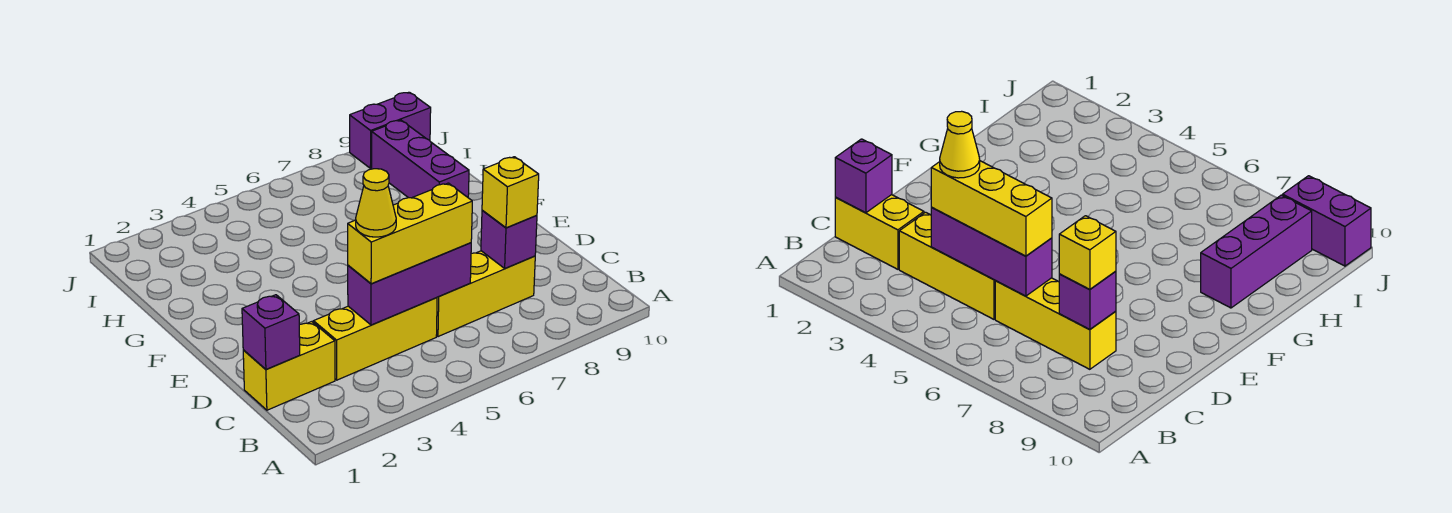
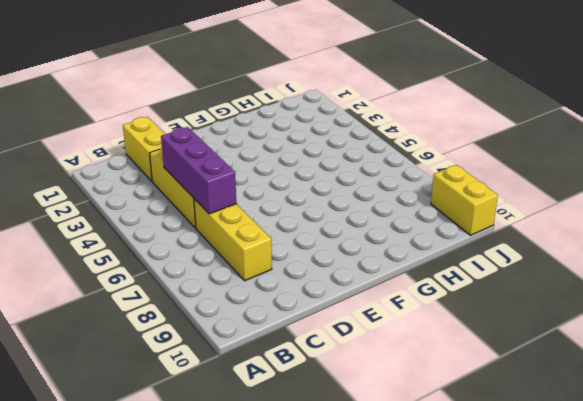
yellow brick J9:J10 level 1 -> purple brick J9:J10 level 1
none -> purple brick G9:I9 level 1
none -> purple brick C1 level 2

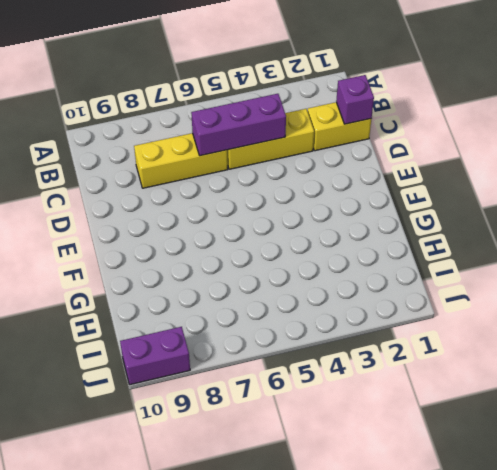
none -> purple brick G9:I9 level 1
none -> purple brick C8 level 2

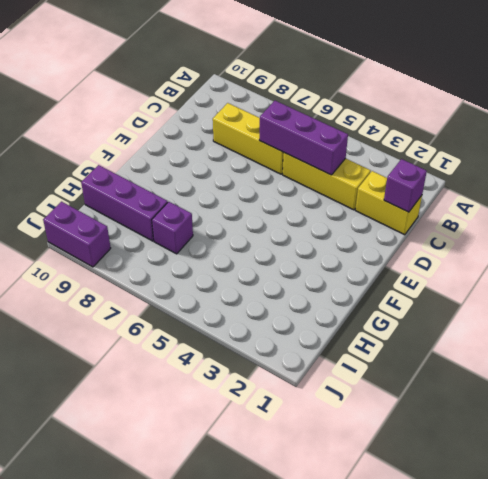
purple brick H7 level 1 -> purple brick C8 level 2
purple brick H8:H10 level 1 -> purple brick G9:I9 level 1
none -> yellow brick C4:C6 level 3
none -> yellow brick C8 level 3

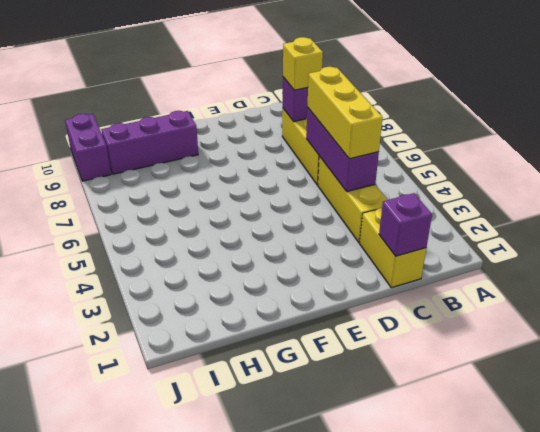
none -> yellow cone C4 level 4

